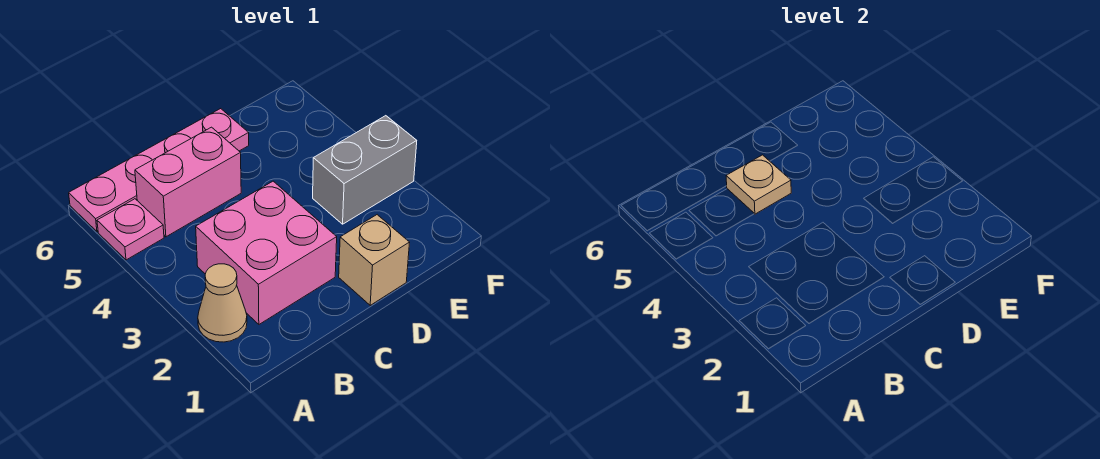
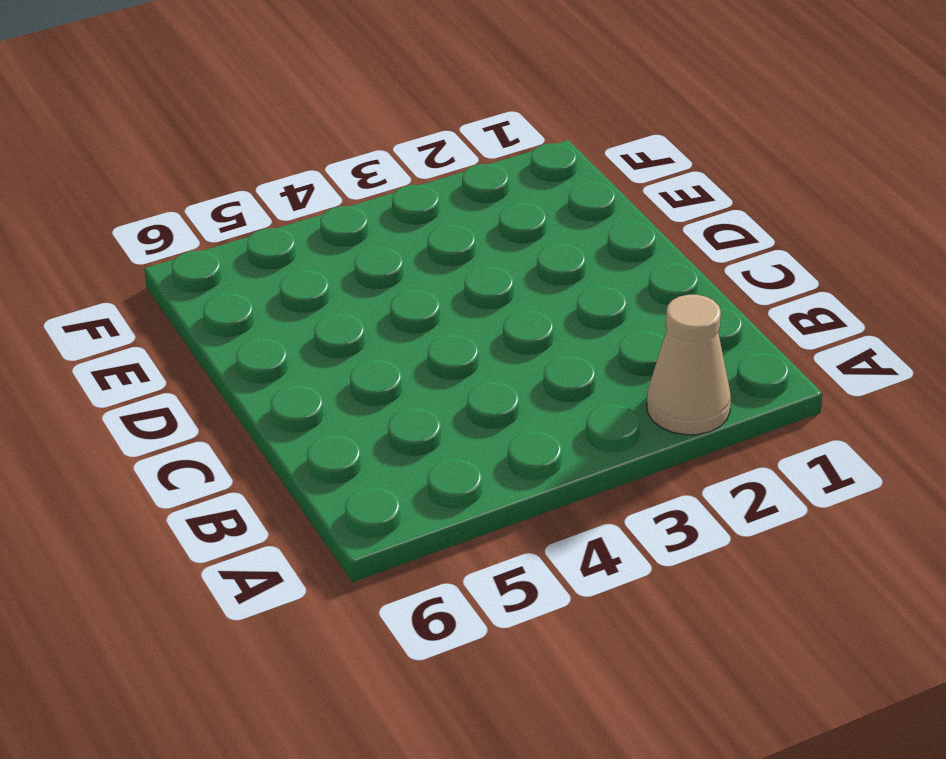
none -> pink plate A5 level 1
none -> pink plate A6:D6 level 1

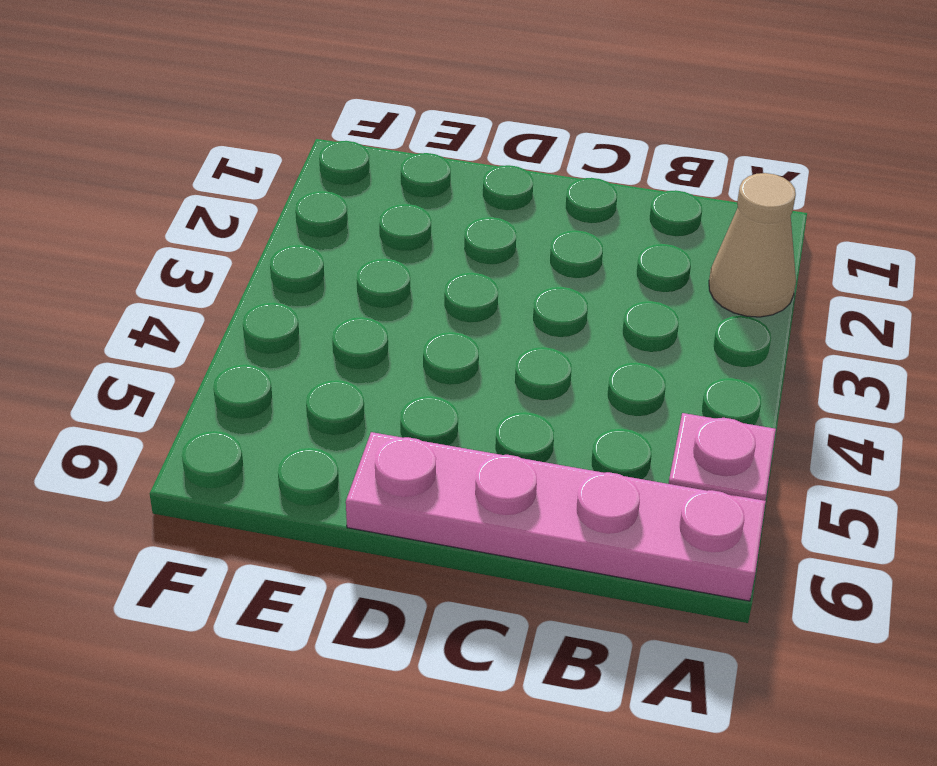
none -> pink brick B2:C3 level 1
none -> pink brick B5:C5 level 1

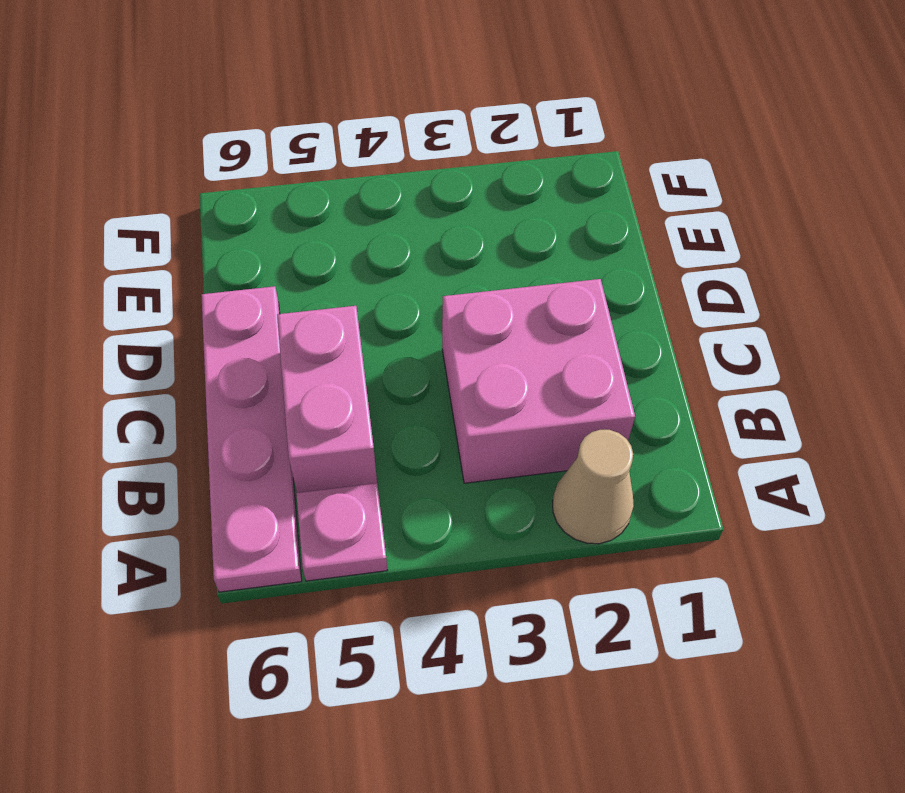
none -> tan brick D1 level 1
none -> grey brick E3:F3 level 1

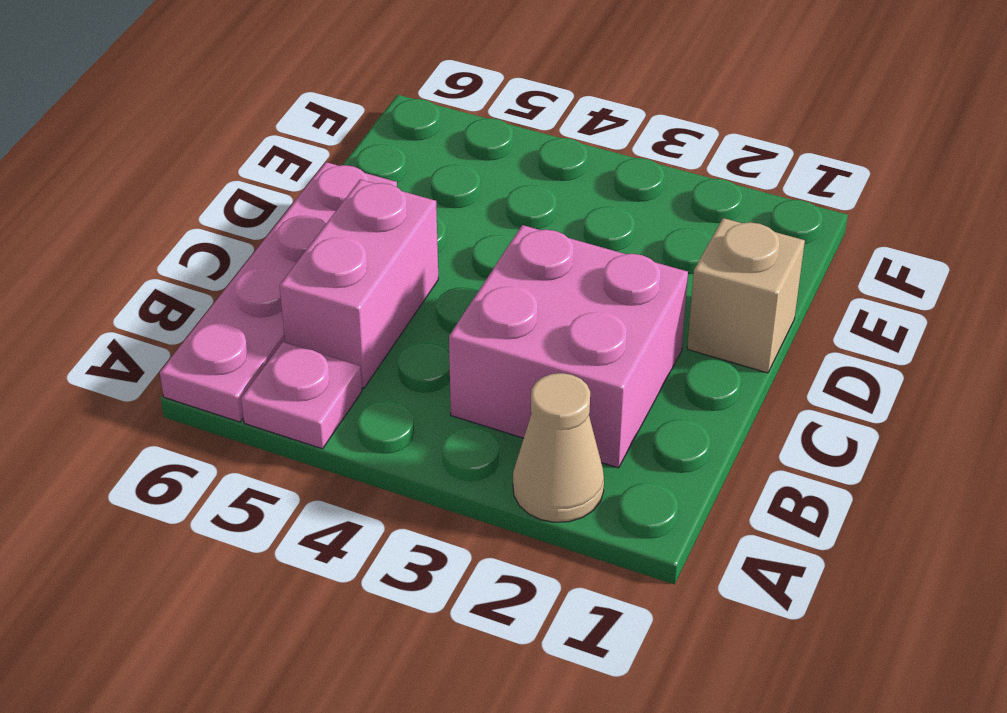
none -> grey brick E3:F3 level 1
none -> tan plate C5 level 2

